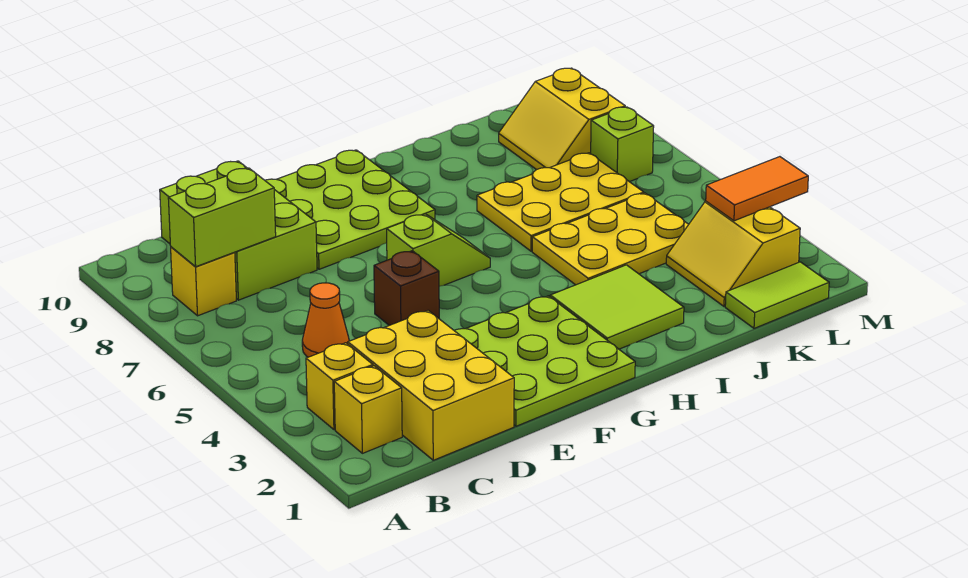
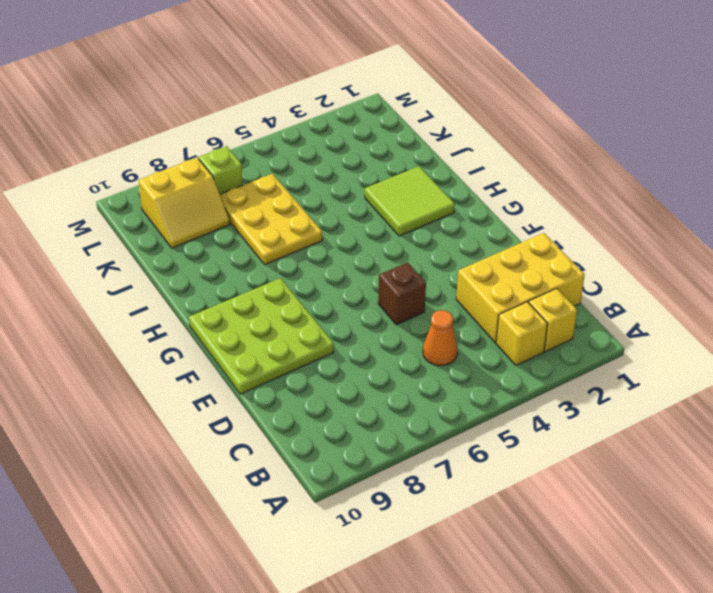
none -> yellow brick B8 level 1
none -> lime brick C8:D10 level 1
none -> lime plate E1:G3 level 1

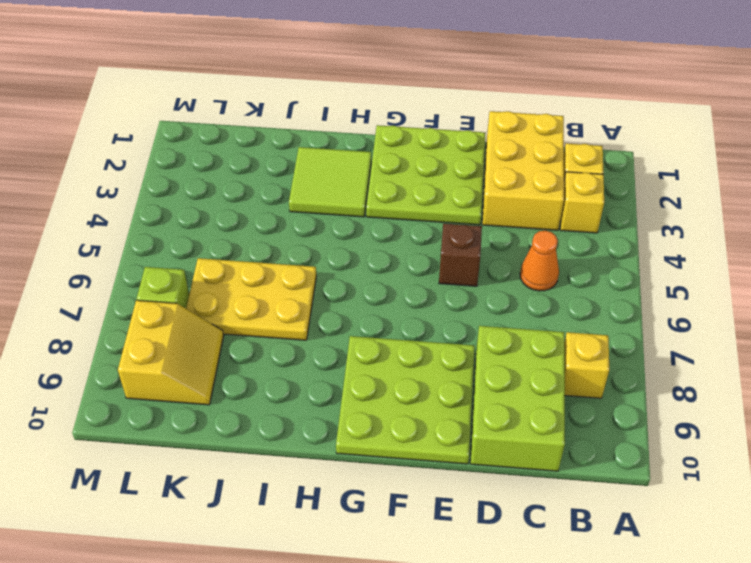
none -> lime slope F6:G6 level 1 top F
none -> yellow plate I4:K5 level 1
none -> lime tile K1:L1 level 1

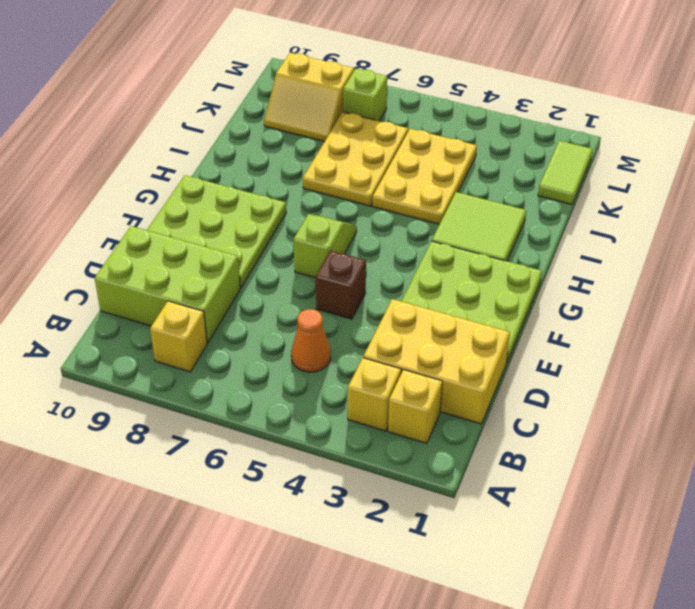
none -> yellow slope K2:L3 level 1 top L
none -> lime brick B8:C8 level 2
none -> orange tile L3:M3 level 2

